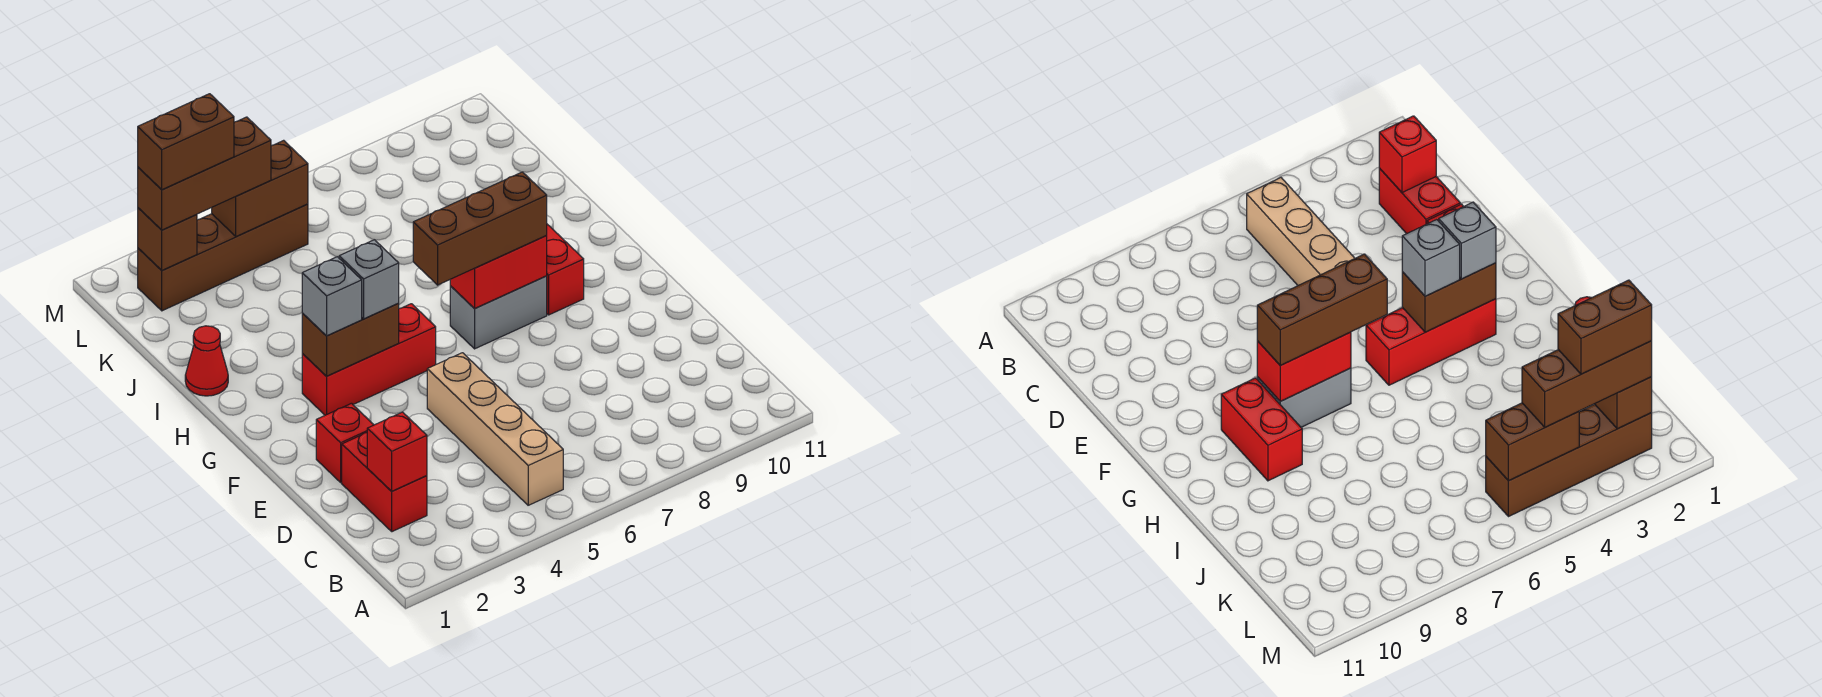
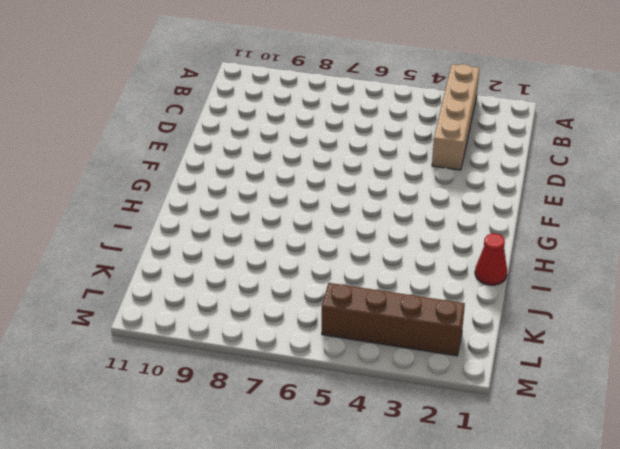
tan brick A3:D3 level 1 -> tan brick B5:E5 level 1
none -> red brick C2:D2 level 1
none -> red brick E2 level 1
none -> red brick G3:G5 level 1

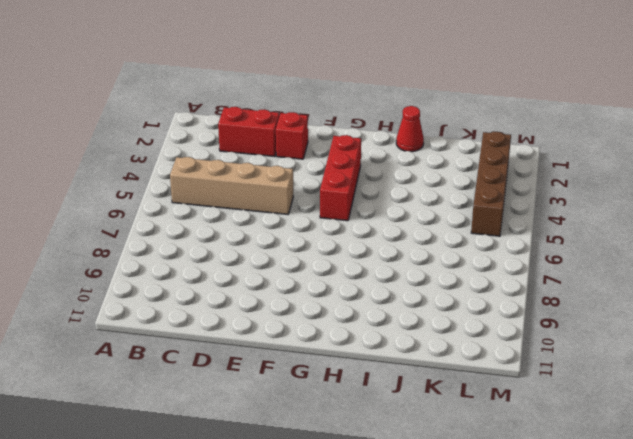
none -> grey brick G7:G8 level 1
none -> red brick G9:H9 level 1
none -> red brick C2 level 2

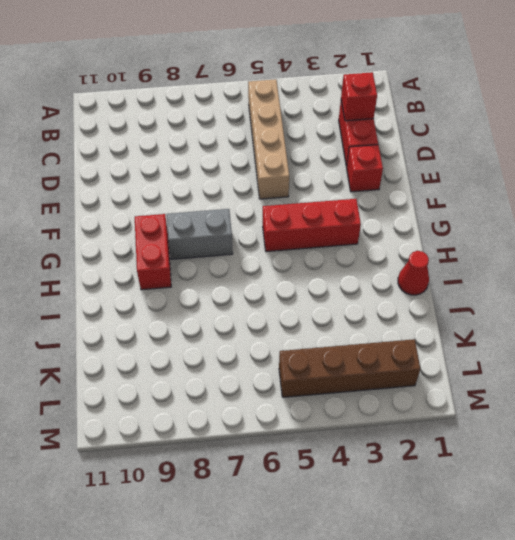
none -> brown brick G3:G4 level 2
none -> red brick G7:G8 level 2
none -> brown brick L2 level 2

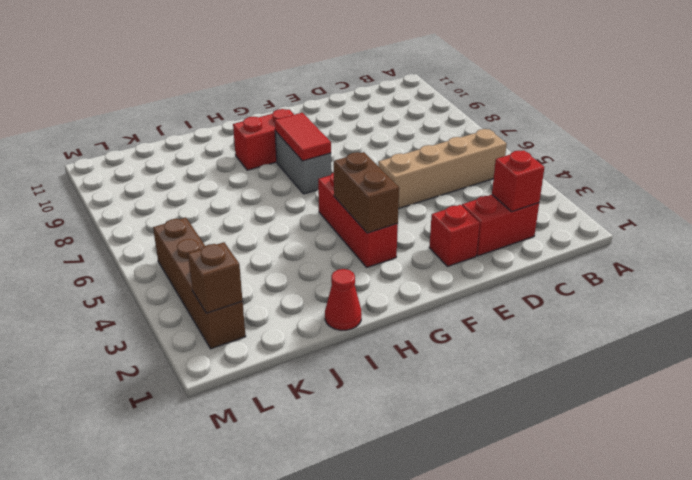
red tile G7:G8 level 2 -> red brick G7:G8 level 2
none -> brown brick L4:L5 level 2
none -> grey brick G3 level 3
none -> grey brick G4 level 3

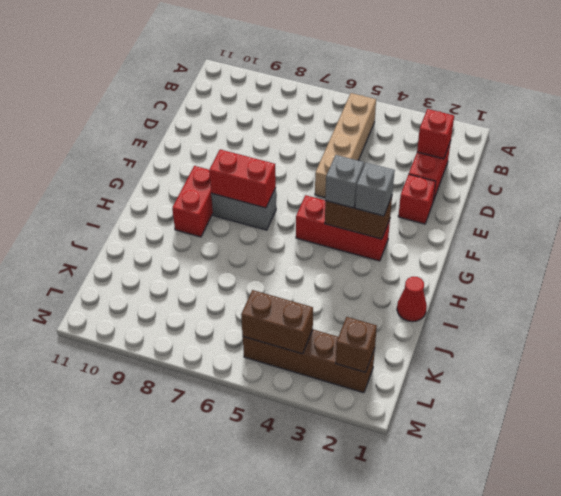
none -> brown brick G6:G8 level 3
none -> brown brick L2:L4 level 3
none -> brown brick L2:L3 level 4

